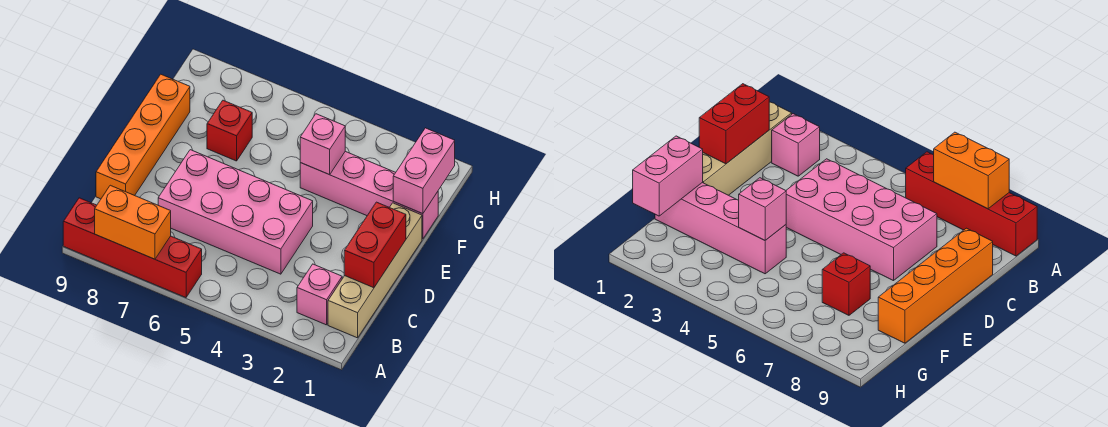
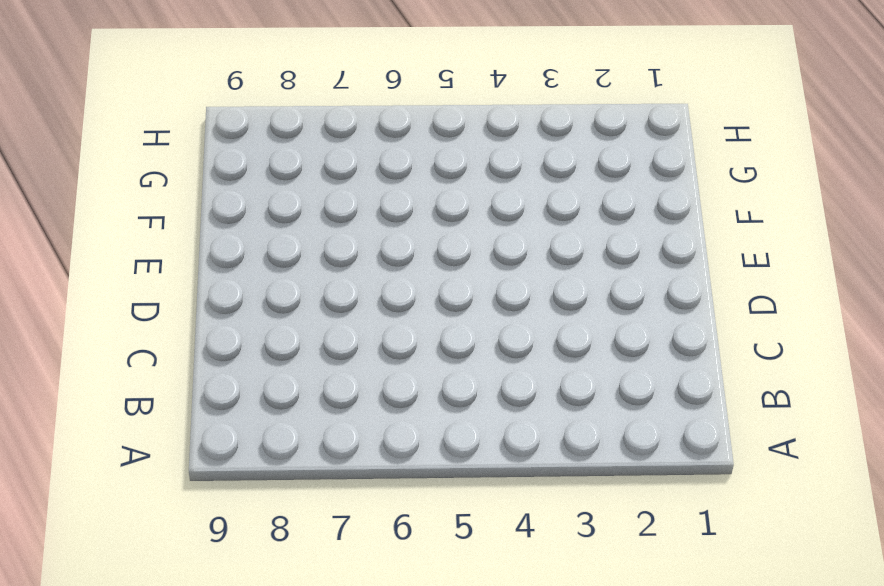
none -> red brick A6:A9 level 1
none -> tan brick B1:E1 level 1

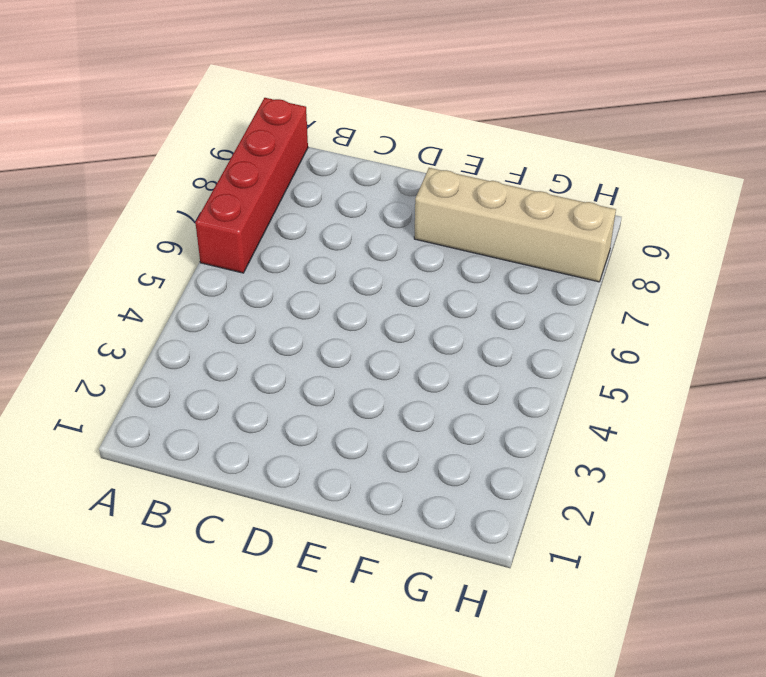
tan brick E8:H8 level 1 -> tan brick B1:E1 level 1
none -> pink brick B2 level 1
none -> pink brick C4:D7 level 1

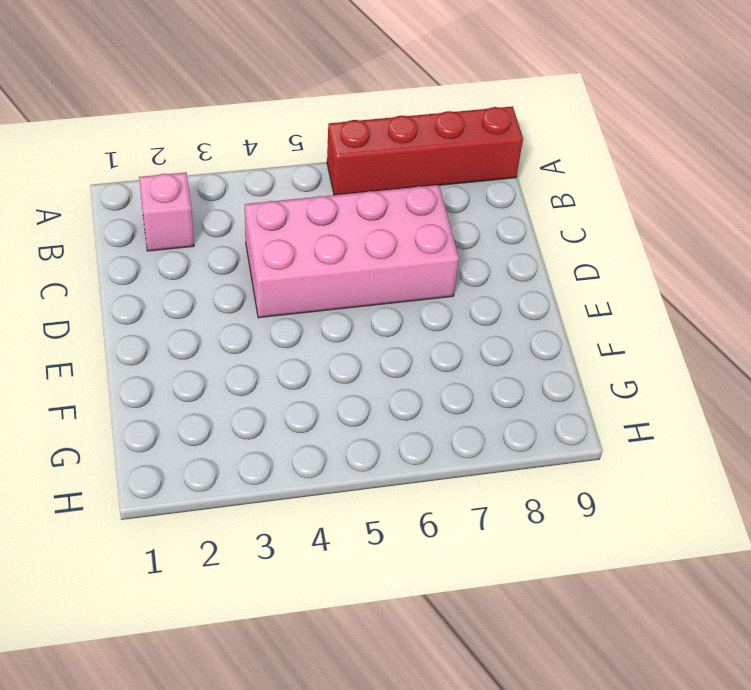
none -> tan brick B1:E1 level 1
none -> orange brick C9:F9 level 1

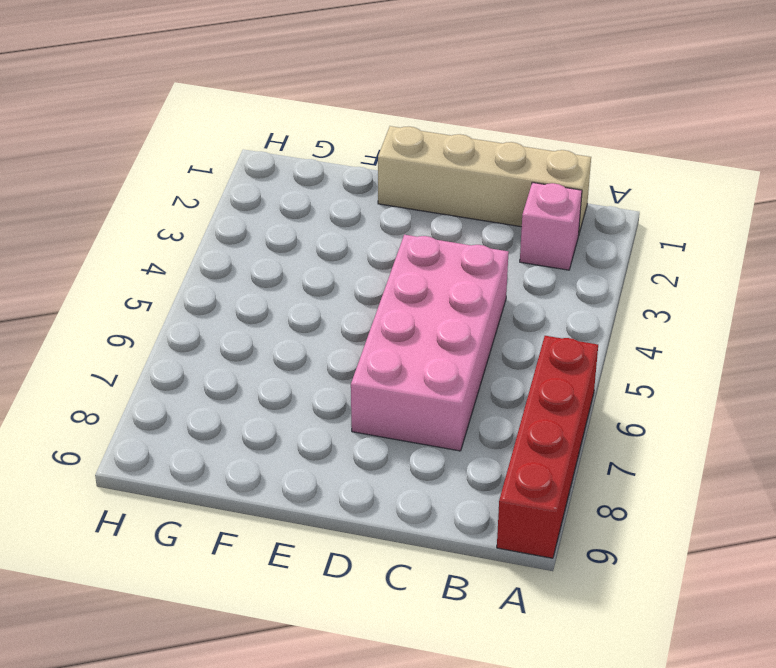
none -> orange brick C9:F9 level 1
none -> pink brick F1:F4 level 1

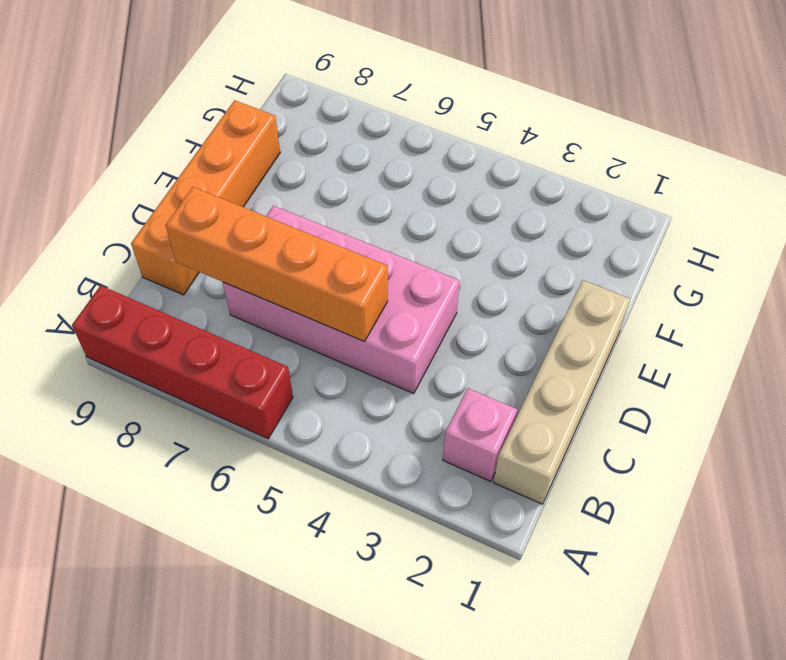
orange brick C5:C8 level 2 -> none
none -> pink brick F1:F4 level 1
none -> red brick F7 level 1

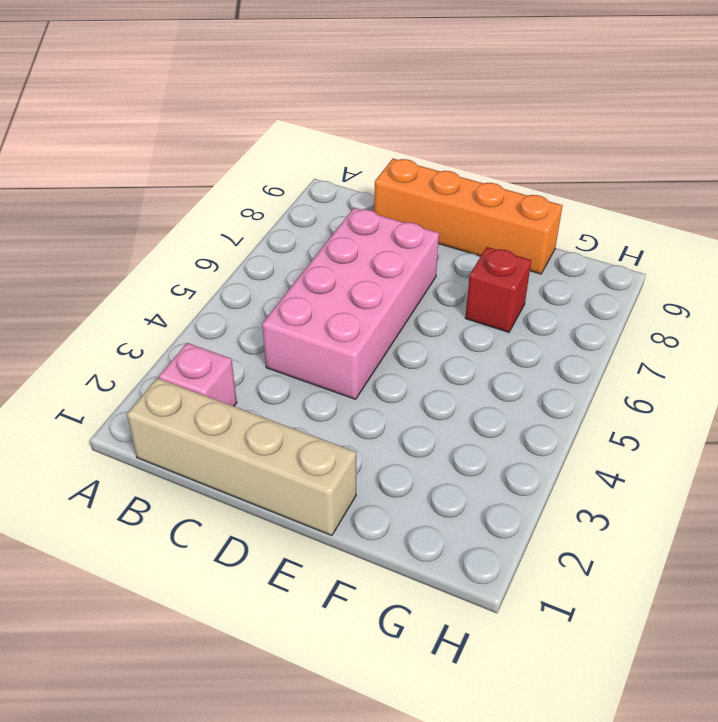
none -> red brick A6:A9 level 1
none -> pink brick F1:F4 level 1

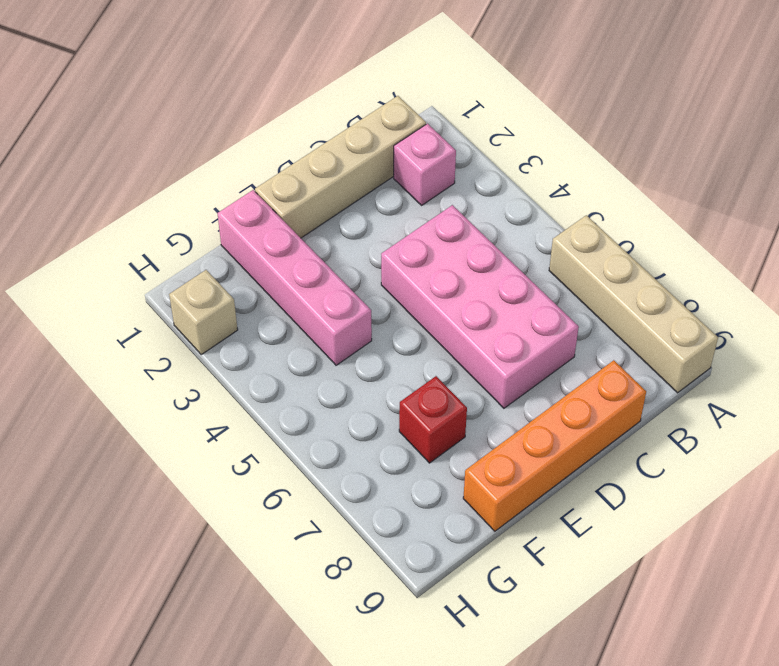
tan brick A6:A9 level 1 -> red brick A6:A9 level 1
tan brick H2 level 1 -> none
none -> orange brick A7:A8 level 2
none -> red brick C1:D1 level 2

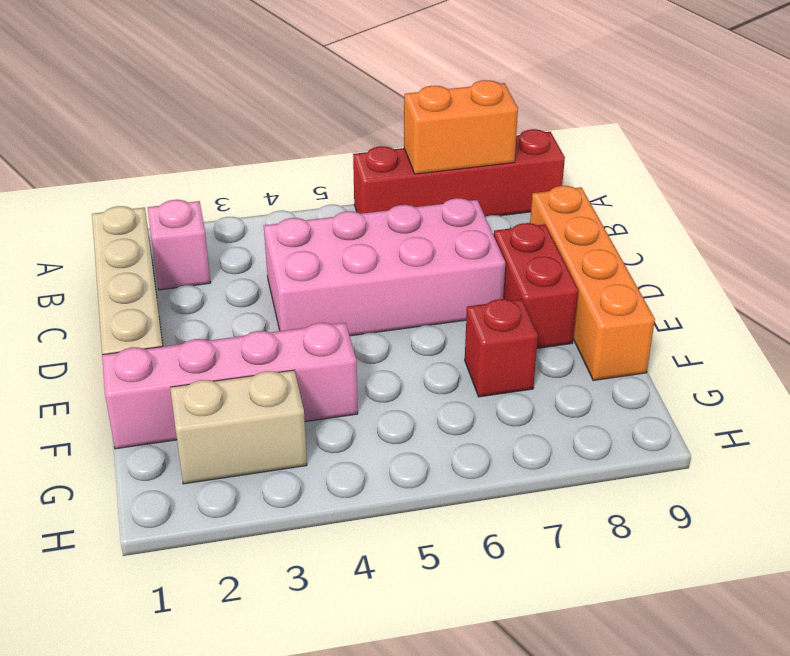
red brick D8:E8 level 1 -> red brick C1:D1 level 2
tan brick G2:G3 level 1 -> none
none -> pink brick F1:G1 level 2
none -> pink brick F4 level 2

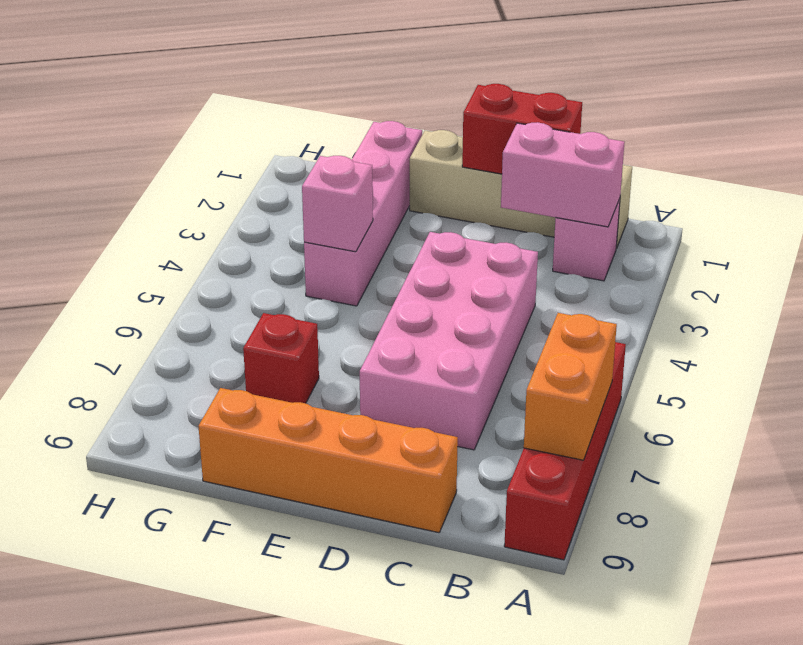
pink brick B2:C2 level 2 -> pink brick F1:G1 level 2

